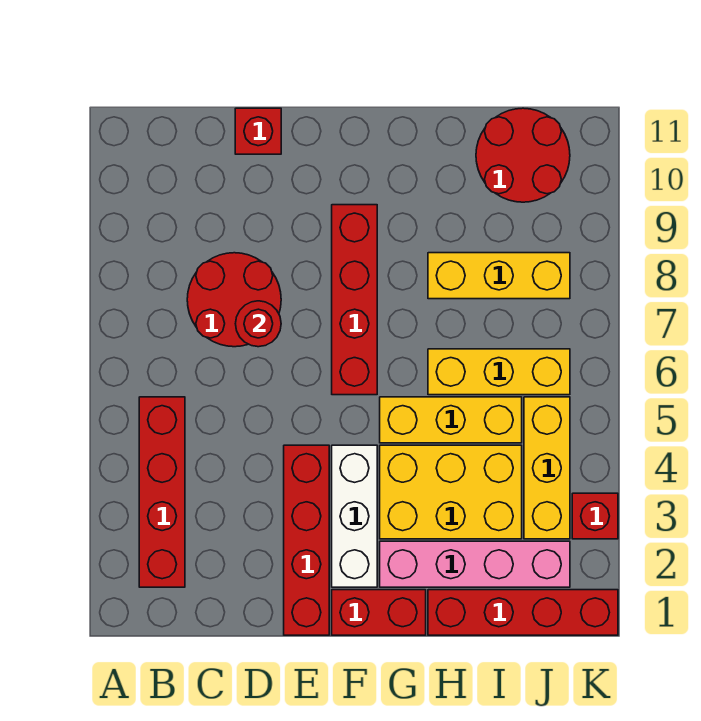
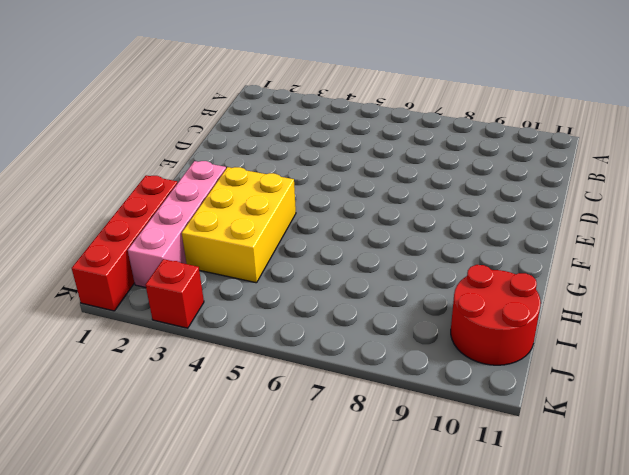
none -> red brick B2:B5 level 1
none -> red round brick C7:D8 level 1
none -> red brick D11 level 1

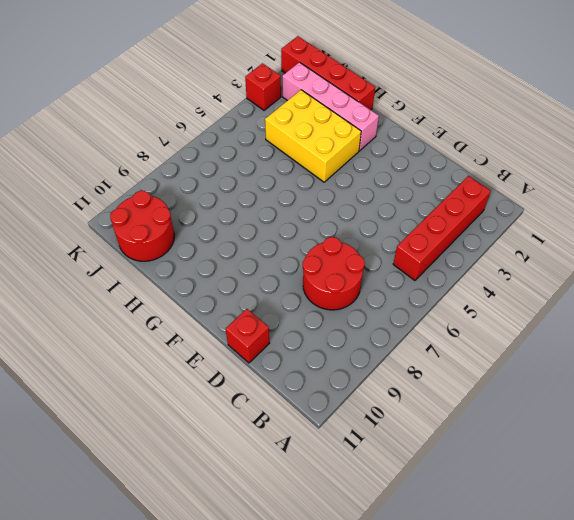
none -> red brick E1:E4 level 1
none -> red brick F1:G1 level 1
none -> white brick F2:F4 level 1

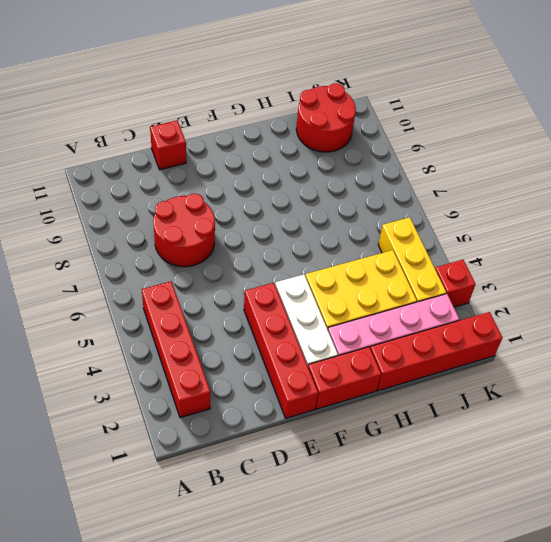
none -> red brick F6:F9 level 1
none -> yellow brick G5:I5 level 1
none -> yellow brick H6:J6 level 1

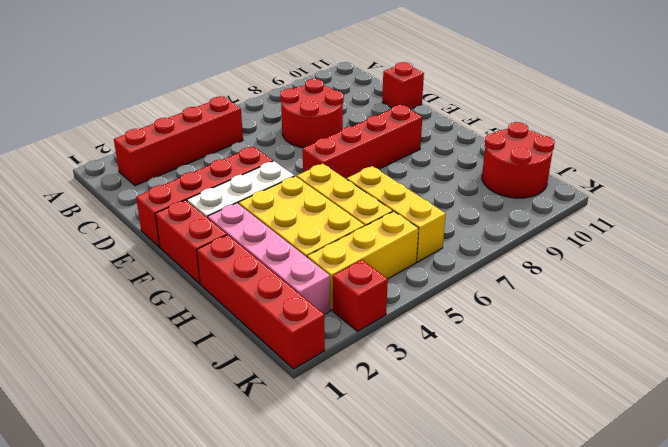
none -> yellow brick H8:J8 level 1
none -> red round brick D7 level 2

